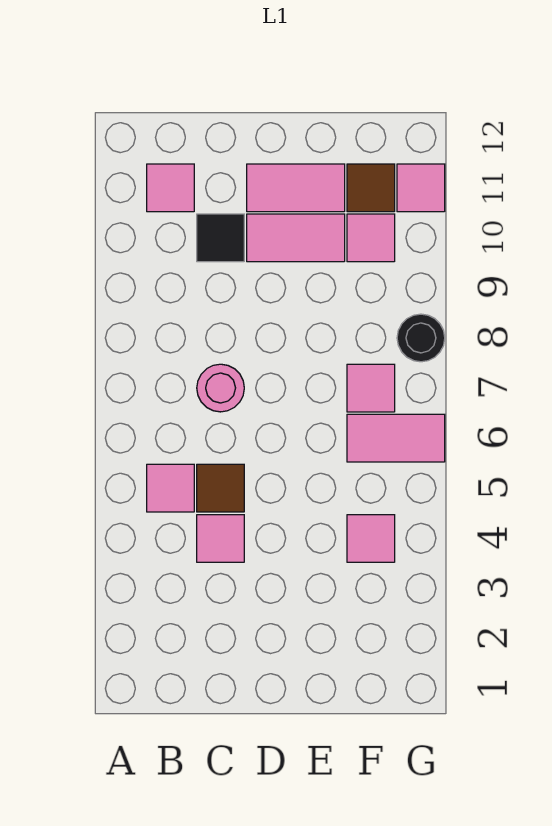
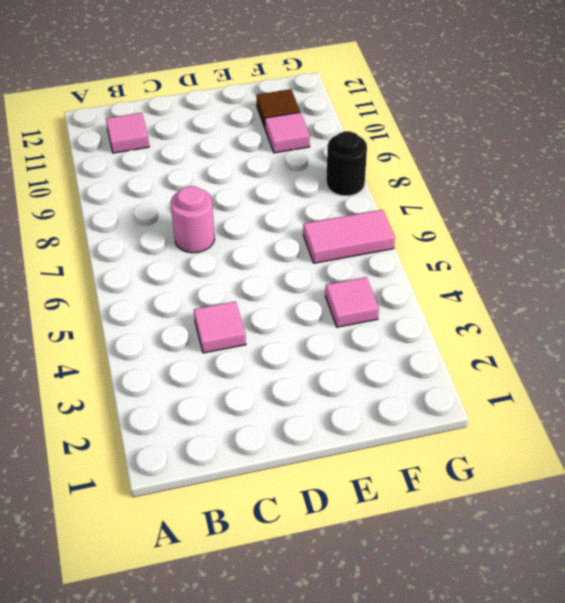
none -> pink tile B5 level 1
none -> brown tile C5 level 1
none -> black tile C10 level 1

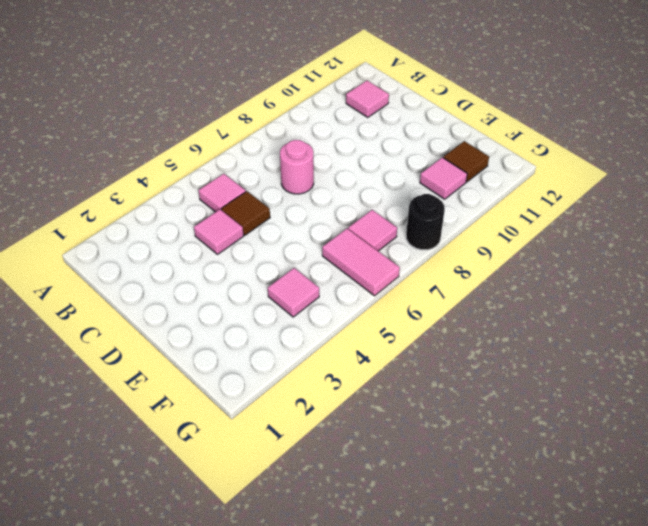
none -> black tile C10 level 1
none -> pink tile D10:E10 level 1
none -> pink tile D11:E11 level 1

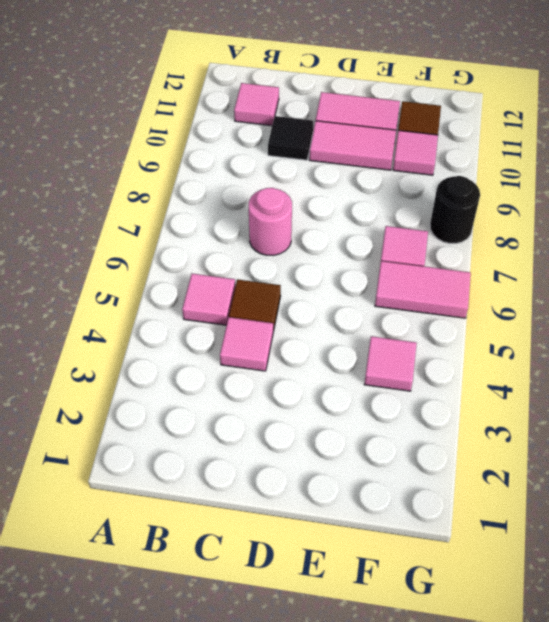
none -> pink tile G11 level 1

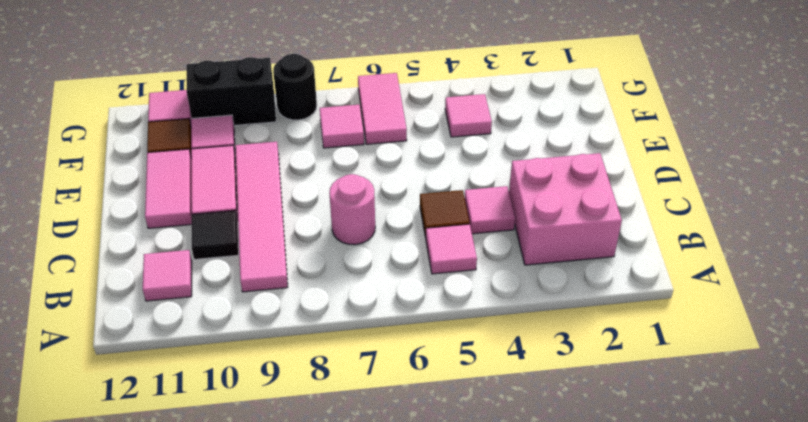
pink brick B2:C3 level 1 -> none
pink tile B9:E9 level 1 -> none
black brick G9:G10 level 1 -> none

